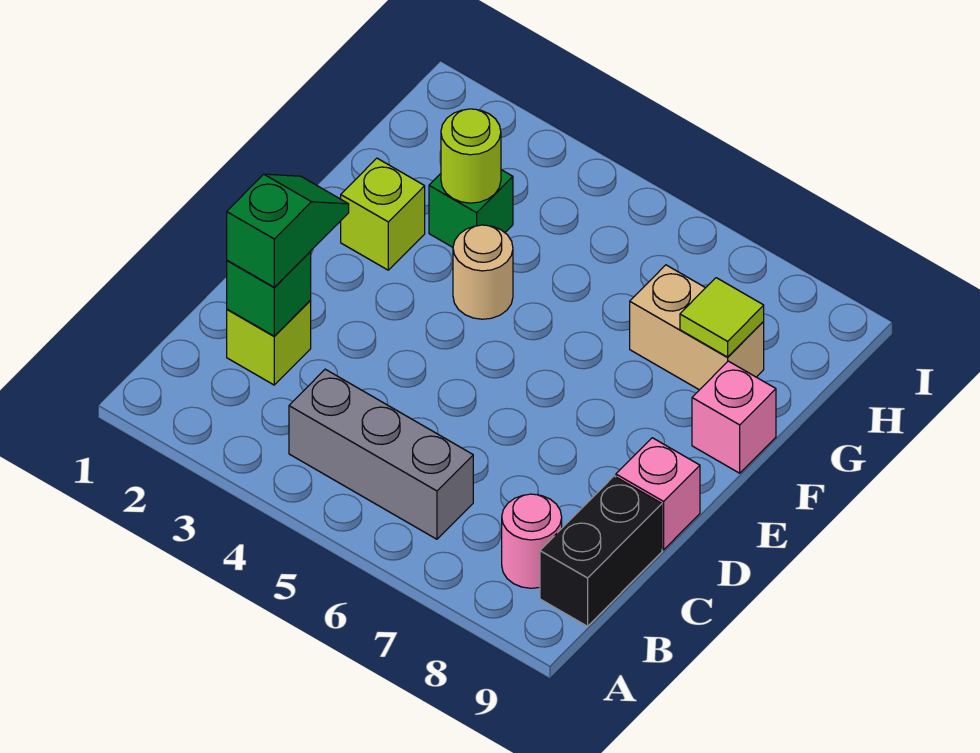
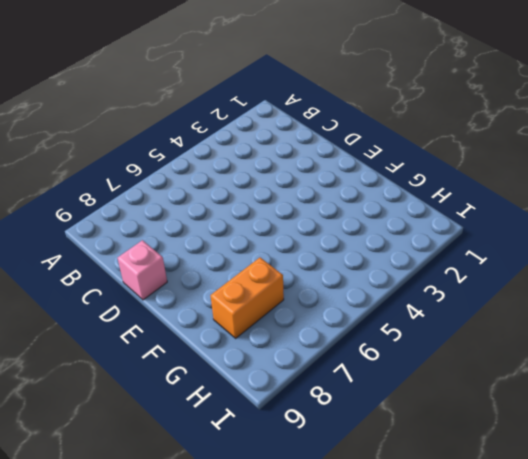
orange brick G7:G8 level 1 -> tan brick G7:G8 level 1
none -> grey brick B4:B6 level 1
none -> pink round brick B8 level 1
none -> black brick B9:C9 level 1

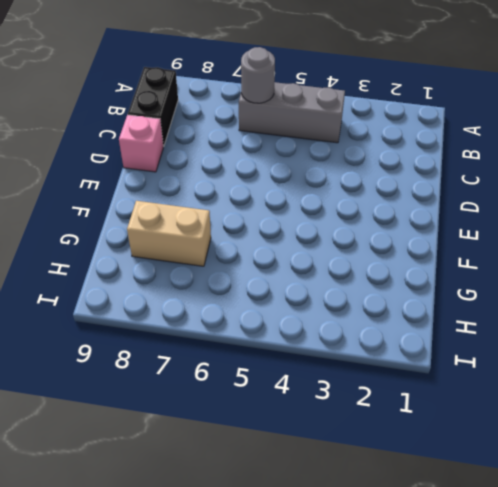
grey round brick B6 level 2 -> none
none -> pink round brick B8 level 1
none -> lime brick C2 level 1
none -> lime brick F2 level 1

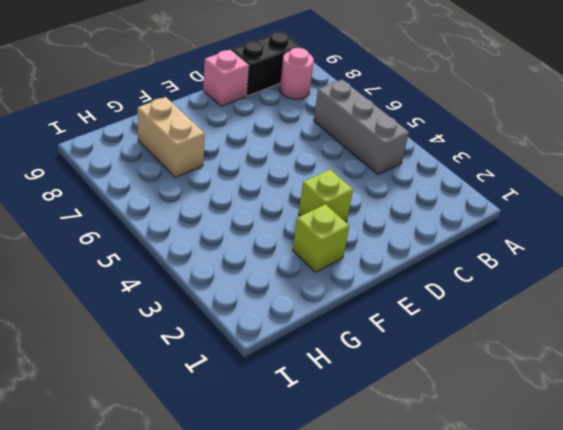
lime brick E3 level 1 -> lime brick C2 level 1
none -> tan round brick F4 level 1
none -> pink brick F9 level 1
none -> green brick G3 level 1

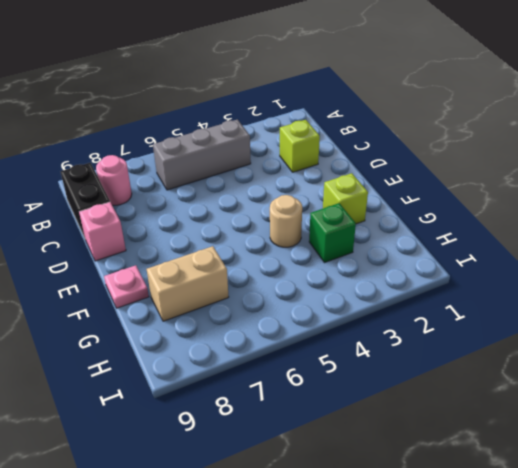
pink plate F9 level 1 -> pink brick F9 level 1
none -> green brick C2 level 2
none -> lime round brick G3 level 2
none -> lime tile G8 level 2

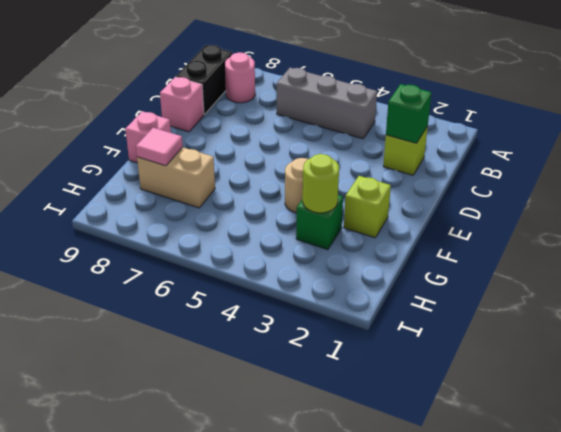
pink tile G8 level 2 -> lime tile G8 level 2
none -> green slope C2:D2 level 3 top C

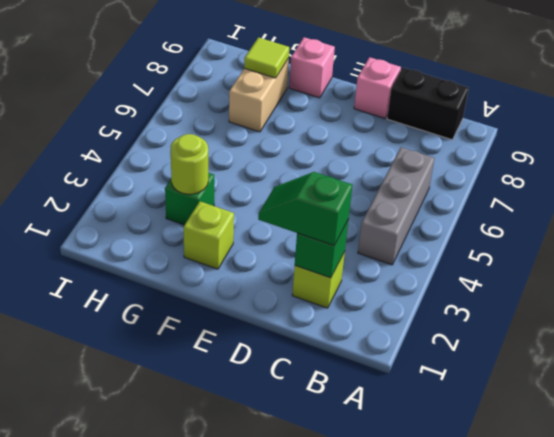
none -> pink round brick B8 level 1
none -> tan round brick F4 level 1

